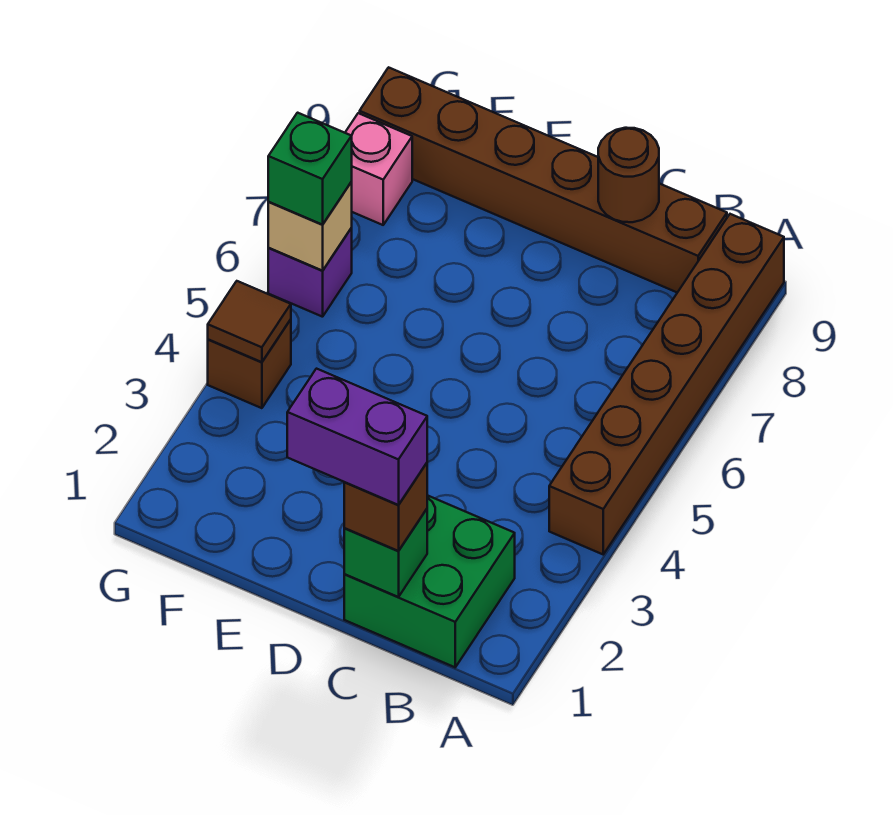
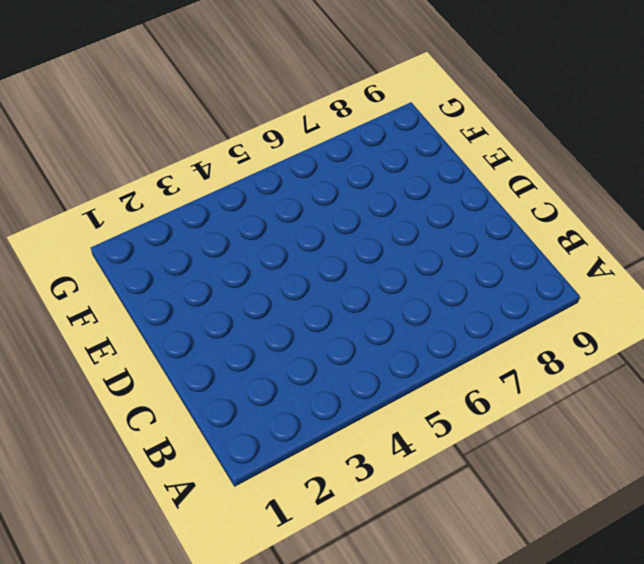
none -> brown brick A4:A9 level 1
none -> green brick B1:C2 level 1
none -> brown brick B9:G9 level 1

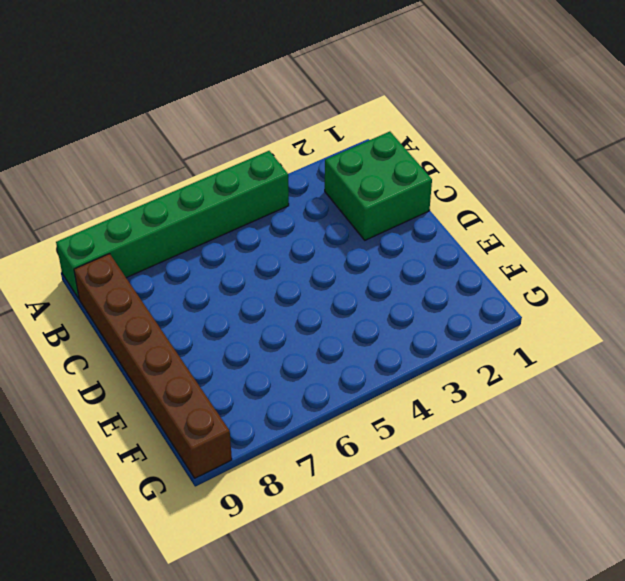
green brick A4:A9 level 1 -> brown brick A4:A9 level 1
none -> brown brick G4 level 1
none -> purple brick G6 level 1
none -> pink brick G8 level 1

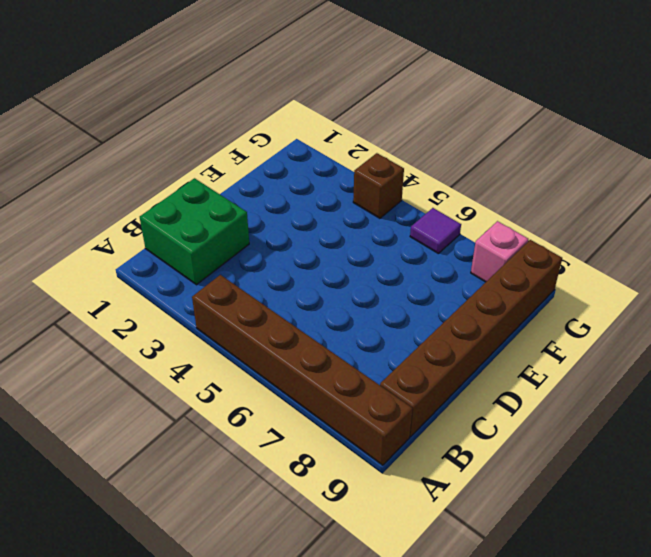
purple tile G6 level 1 -> purple brick G6 level 1
none -> green brick C1 level 2
none -> brown round brick C9 level 2
none -> brown tile G4 level 2

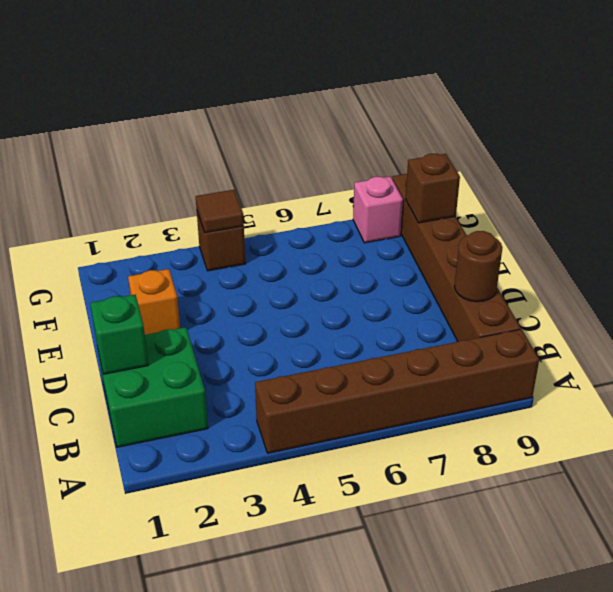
orange brick E2 level 1 -> none
brown brick F9 level 2 -> brown brick C1 level 3
none -> purple brick G6 level 1
none -> tan brick G6 level 2
none -> green brick G6 level 3

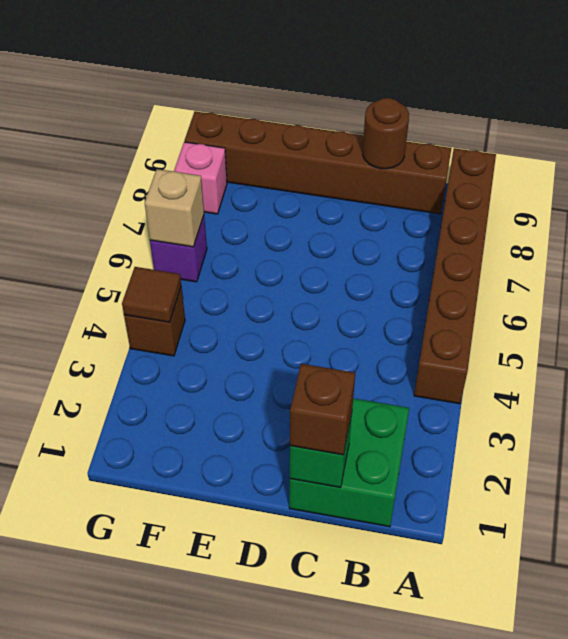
none -> green brick G6 level 3
none -> purple brick C1:D1 level 4

